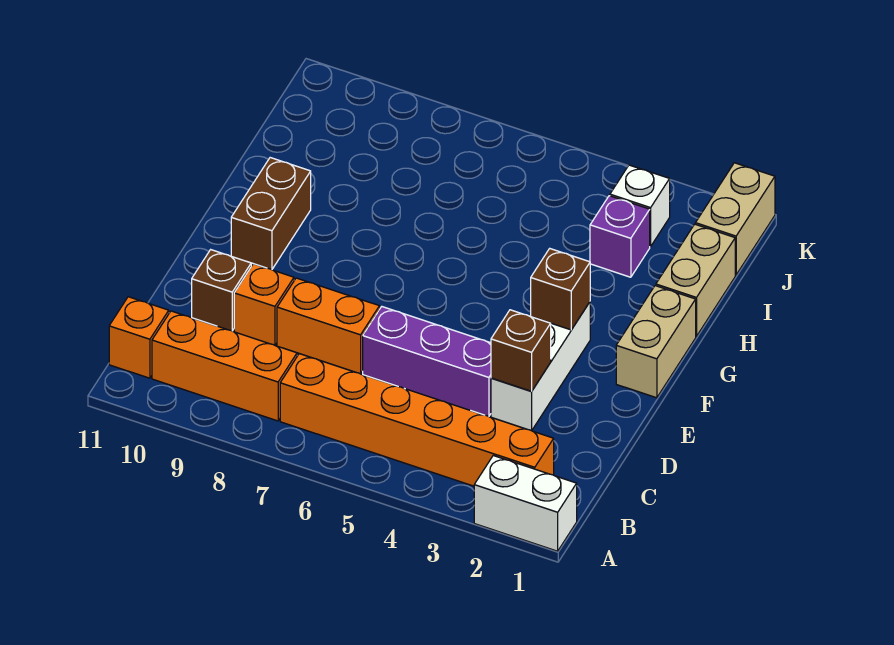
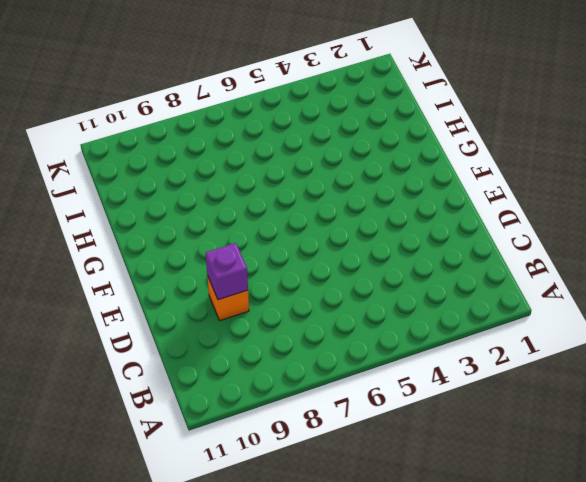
purple brick D9 level 2 -> purple brick I3 level 1
none -> white brick A1:A2 level 1
none -> orange brick B2:B7 level 1
none -> orange brick B8:B10 level 1

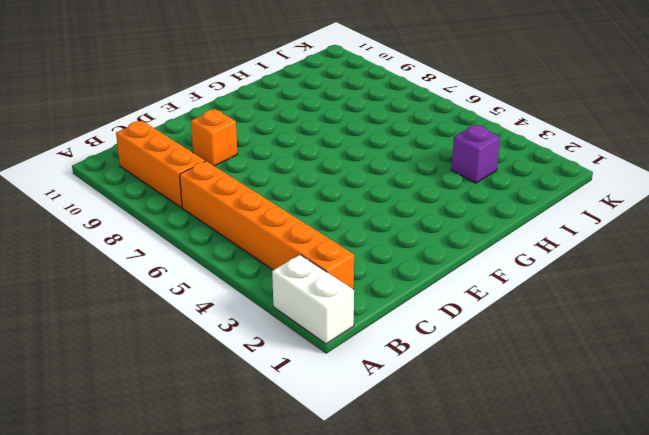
none -> orange brick B11 level 1
none -> white brick D3:F3 level 1
none -> purple brick D4:D6 level 1

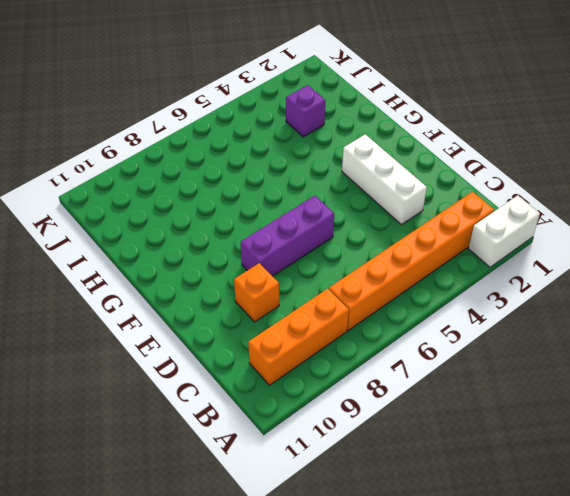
purple brick E6:E8 level 1 -> purple brick D4:D6 level 1
none -> orange brick B11 level 1
none -> orange brick D7:D8 level 1
none -> brown brick D10 level 1

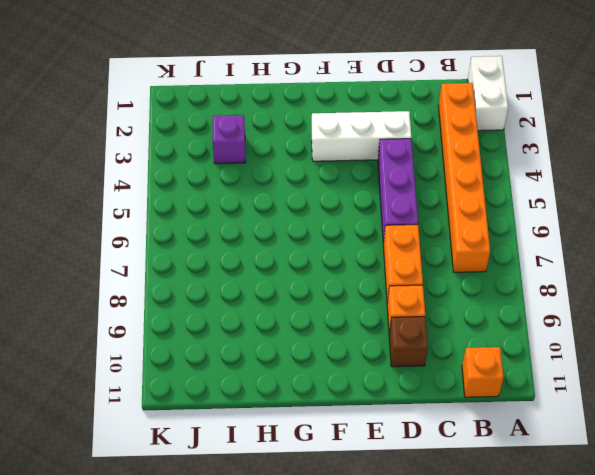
none -> orange brick B8:B10 level 1
none -> tan brick F1:G1 level 1
none -> brown brick F10:G10 level 1

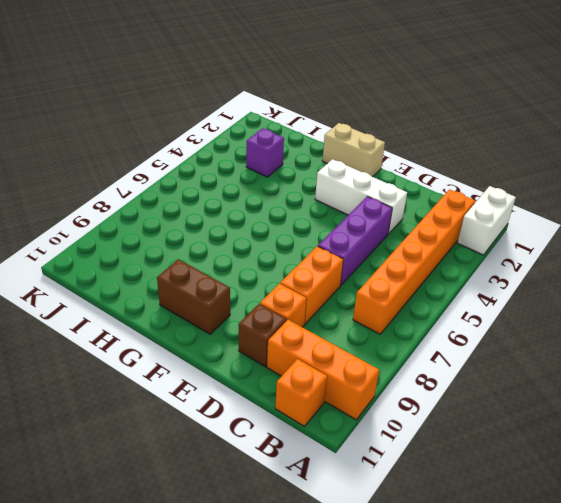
orange brick A10:C10 level 1 -> orange brick B8:B10 level 1
none -> tan brick H1:I1 level 1
none -> tan brick J1:K1 level 1
none -> white brick J3 level 1

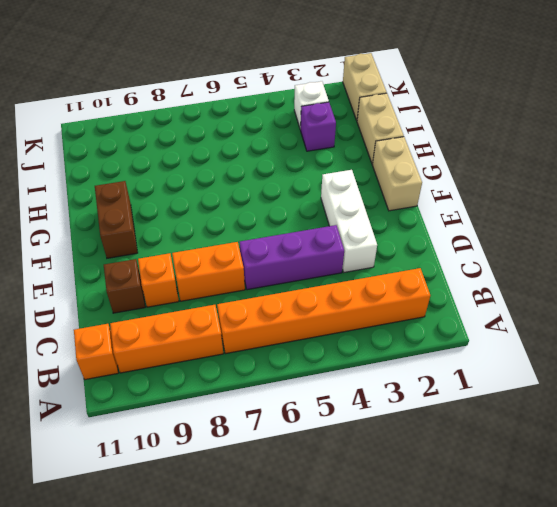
none -> white brick A1:A2 level 1
none -> brown brick D3 level 2
none -> brown brick F3 level 2

